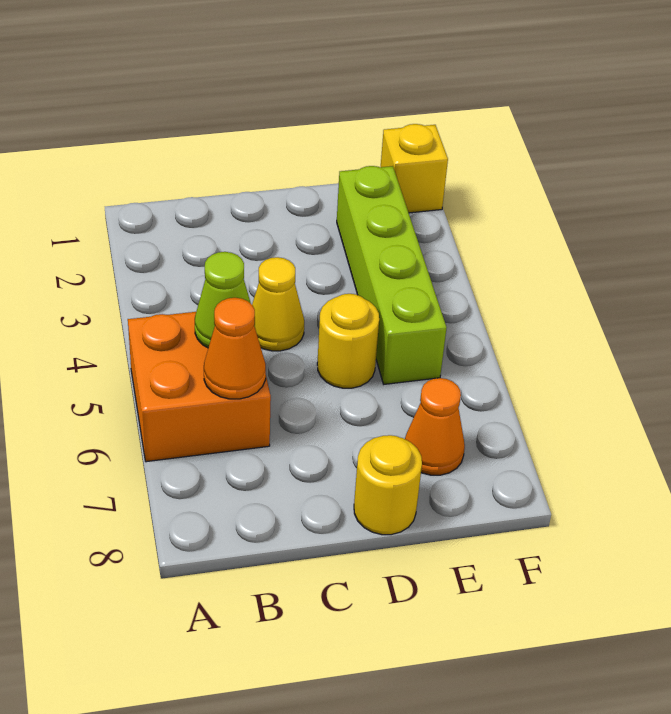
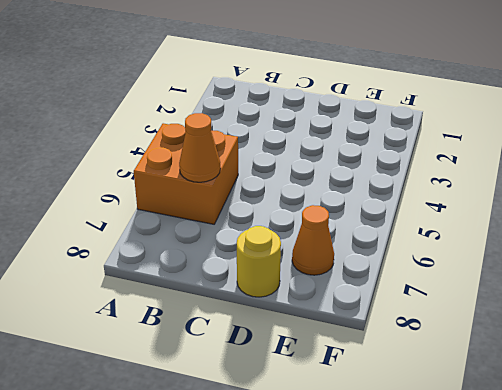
none -> yellow cone C4 level 1
none -> yellow round brick D5 level 1

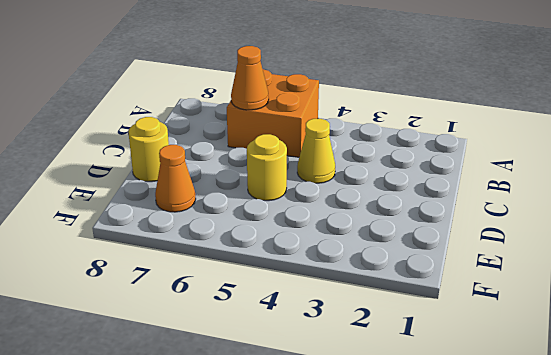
none -> lime brick E2:E5 level 1
none -> yellow brick F1 level 1

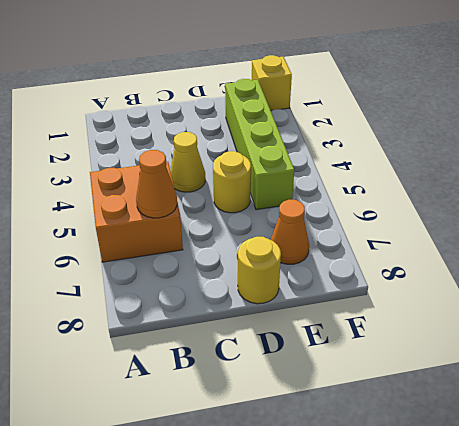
none -> lime cone B5 level 2

